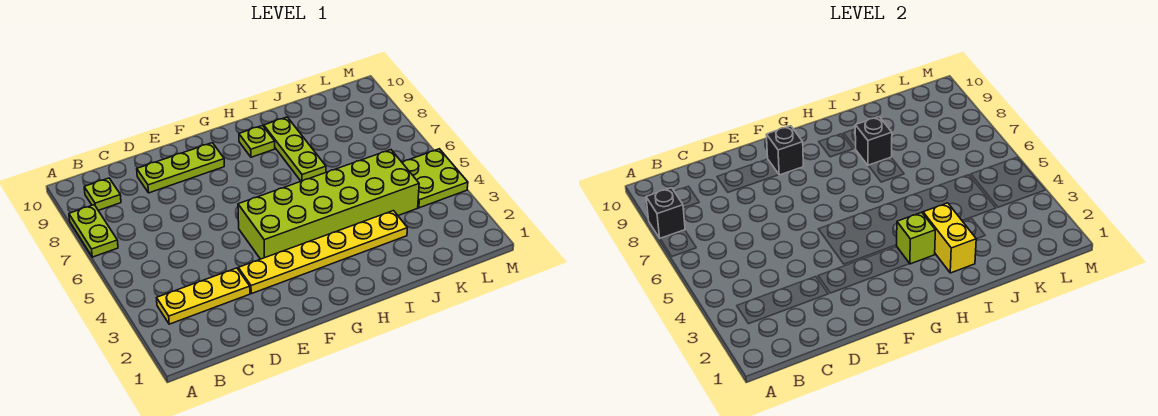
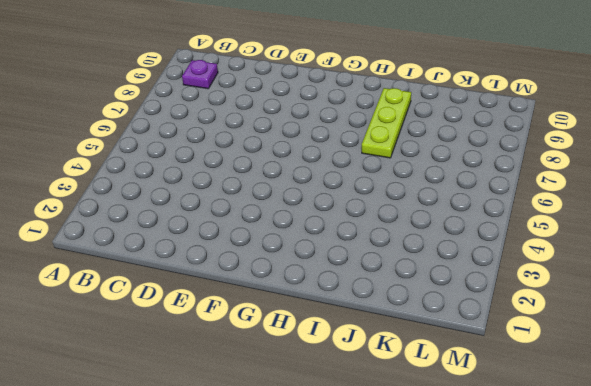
purple plate B9 level 1 -> lime plate B9 level 1
none -> lime plate A7:A8 level 1
none -> yellow plate B3:D3 level 1
none -> lime plate D9:F9 level 1

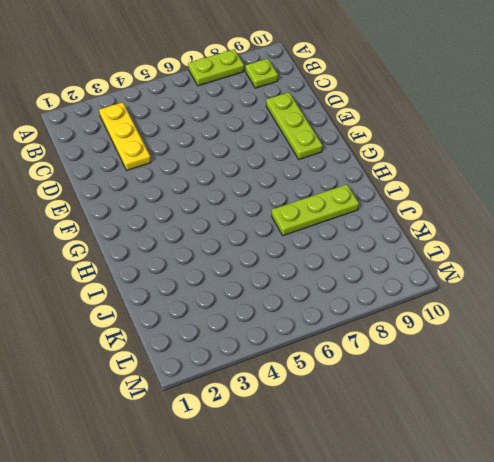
none -> yellow plate E3:J3 level 1
none -> lime brick F4:K5 level 1
none -> lime plate H9 level 1

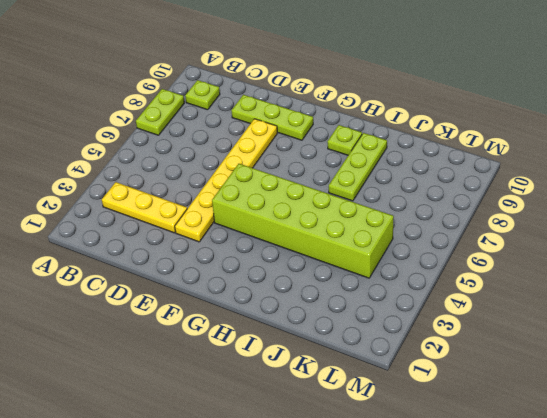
yellow plate E3:E8 level 1 -> yellow plate E3:J3 level 1
none -> lime plate L4:M5 level 1
none -> black brick A8 level 2
none -> black brick F9 level 2

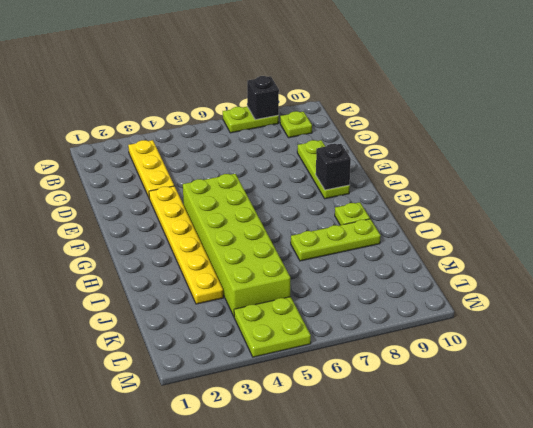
none -> lime brick H3 level 2
none -> yellow brick I2:I3 level 2
none -> black brick I8 level 2

